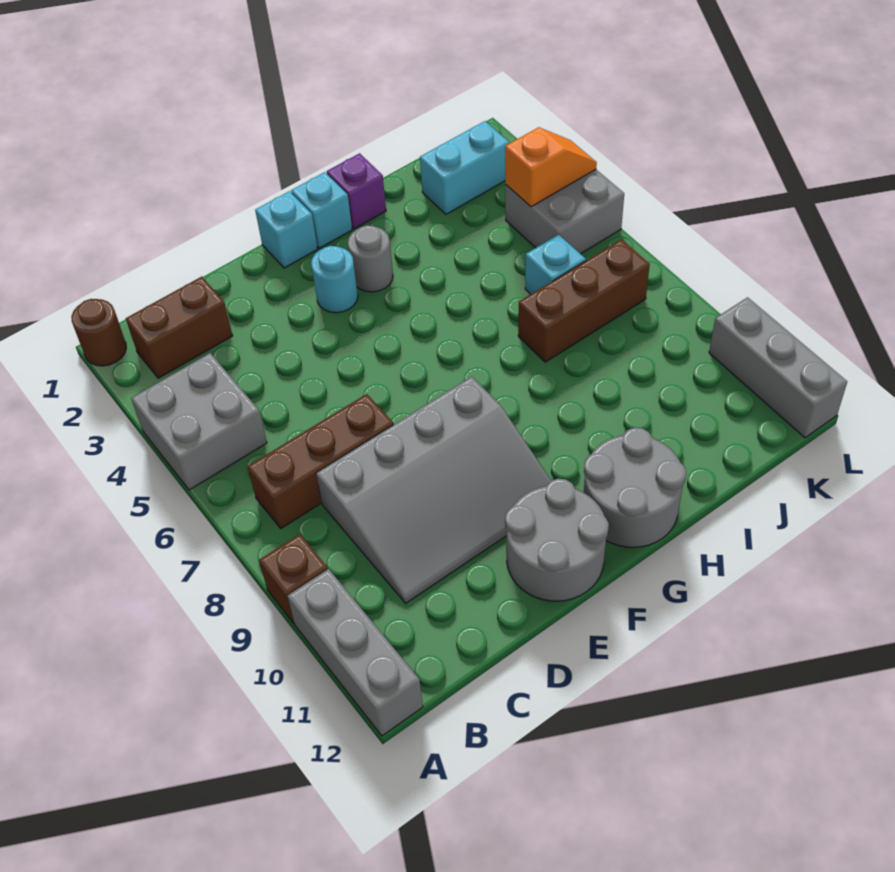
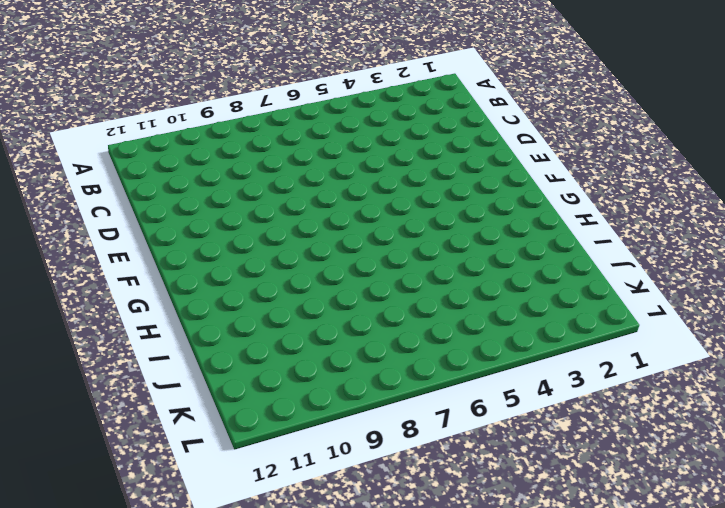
none -> brown round brick A1 level 1
none -> grey brick A4:B5 level 1
none -> brown brick A9 level 1

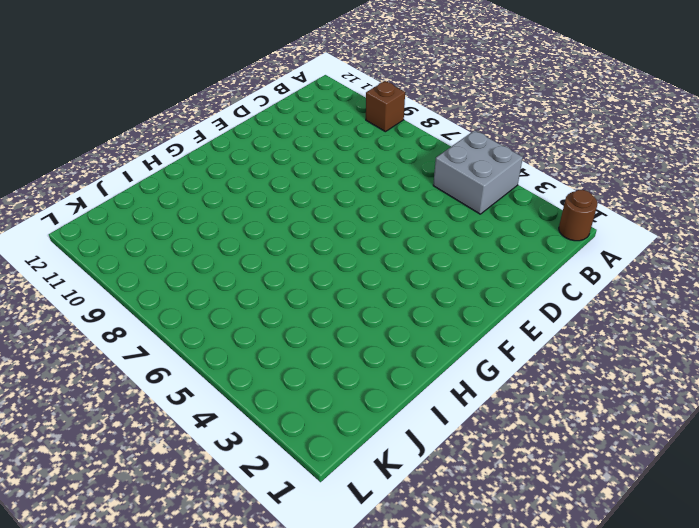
none -> grey brick A10:A12 level 1
none -> brown brick B2:C2 level 1
none -> brown brick B7:D7 level 1

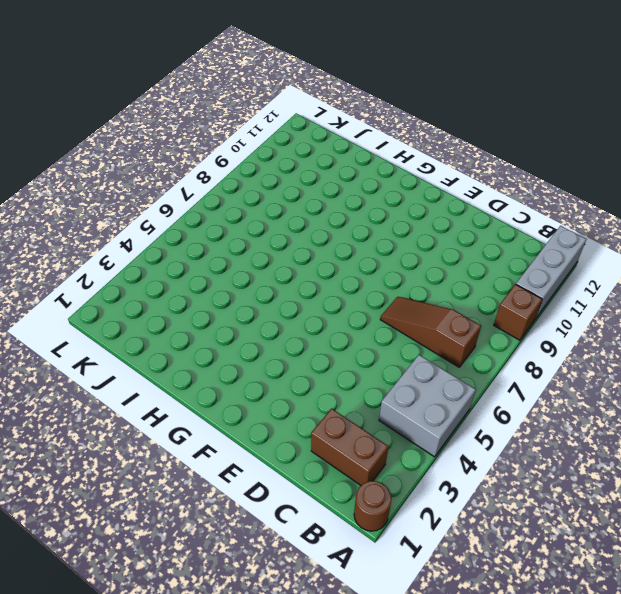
brown slope B7:D7 level 1 top B -> brown brick B7:D7 level 1
none -> grey slope C8:F10 level 1 top 8
none -> grey round brick E11:F12 level 1
none -> cyan brick F1 level 1

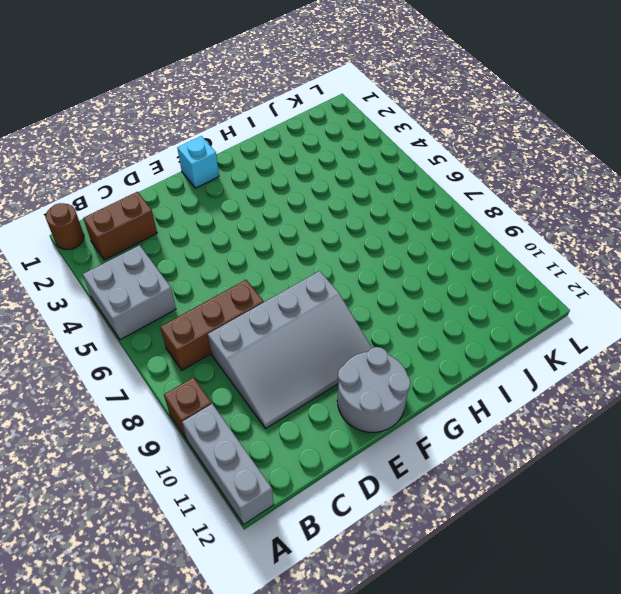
none -> cyan round brick F3 level 1
none -> cyan brick G1 level 1
none -> grey round brick G3 level 1

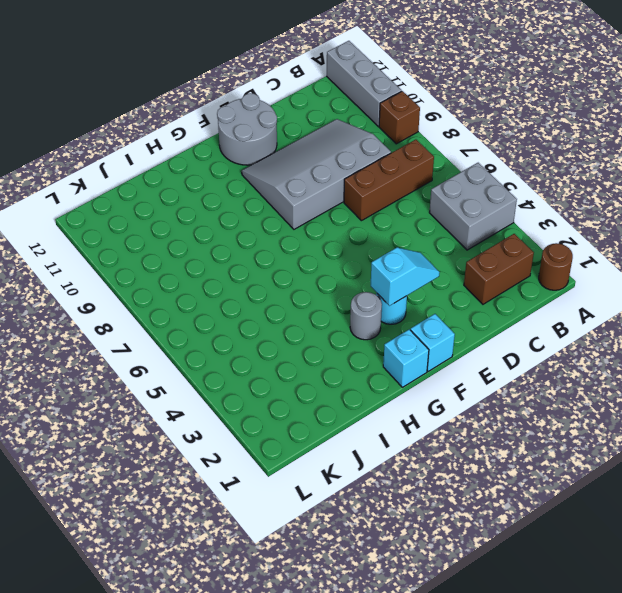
cyan slope E3:F3 level 2 top F -> none
none -> grey round brick G11:H12 level 1
none -> purple brick H1 level 1
none -> brown brick I7:K7 level 1

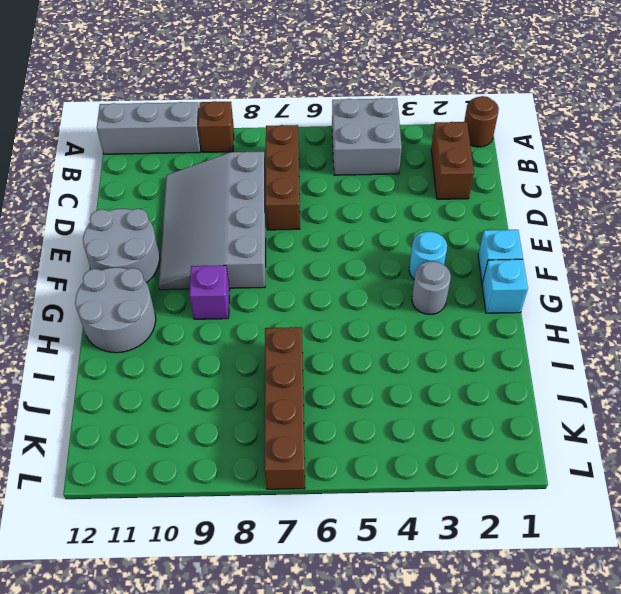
purple brick G9 level 1 -> purple brick H1 level 1
brown brick I7:L7 level 1 -> brown brick I7:K7 level 1
none -> cyan brick J2:K2 level 1
none -> cyan brick J6 level 1
none -> grey brick K4:L5 level 1

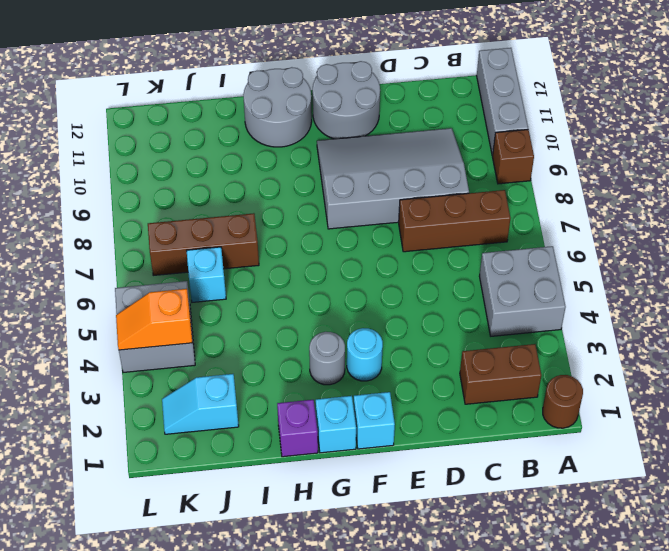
cyan slope J2:K2 level 1 top J -> cyan brick J2:K2 level 1
none -> grey brick L10:L12 level 1

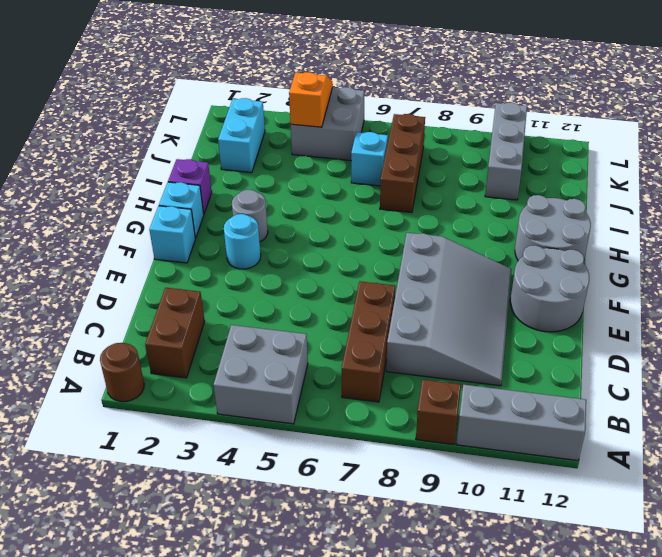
grey brick J10:L10 level 1 -> grey brick L10:L12 level 1

